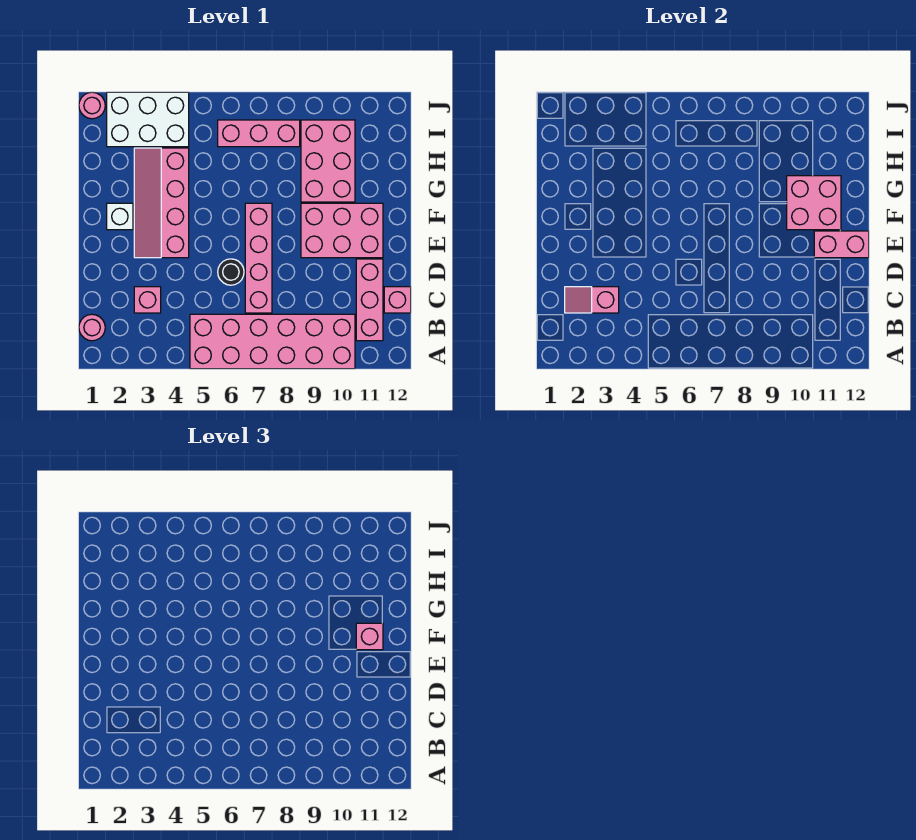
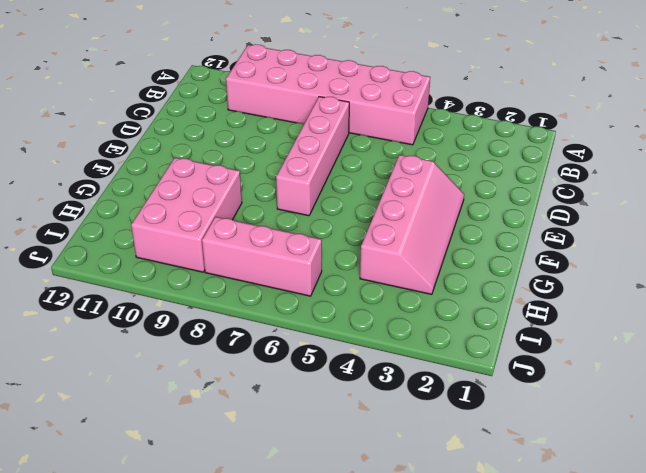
none -> pink round brick B1 level 1
none -> pink brick B11:D11 level 1
none -> pink brick C3 level 1

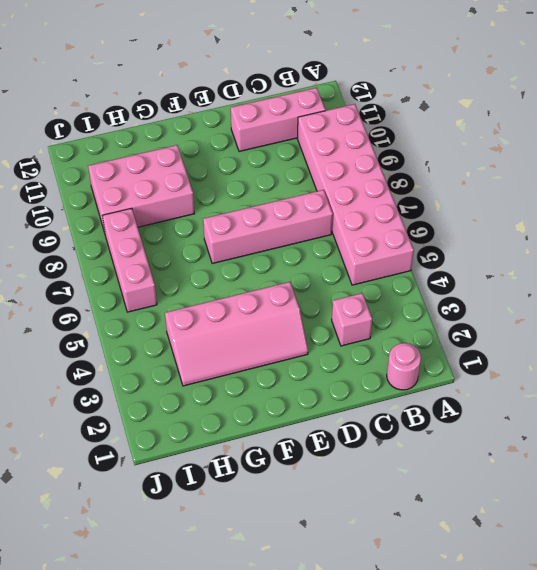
none -> pink brick C12 level 1
none -> black round brick D6 level 1
none -> pink brick E9:F11 level 1

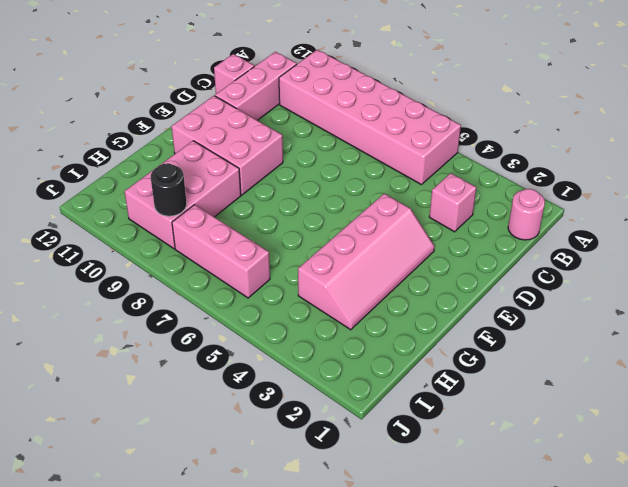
black round brick I9 level 2 -> black round brick D6 level 1
none -> pink brick C7:F7 level 1
none -> white brick F2 level 1
none -> white brick I2:J4 level 1

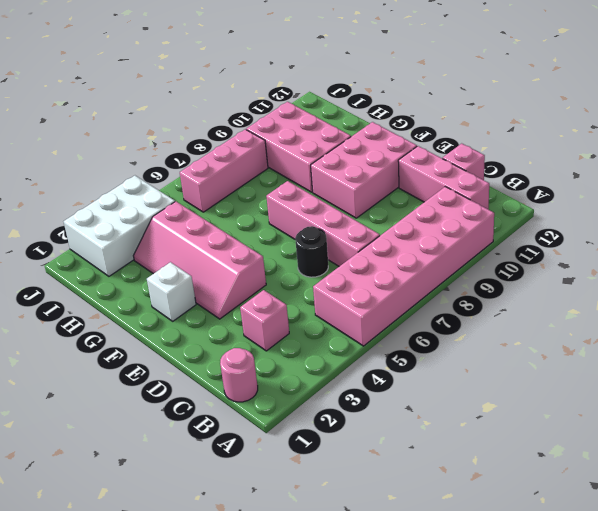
none -> pink round brick J1 level 1
none -> pink slope C2:C3 level 2 top 3
none -> pink brick E11:E12 level 2

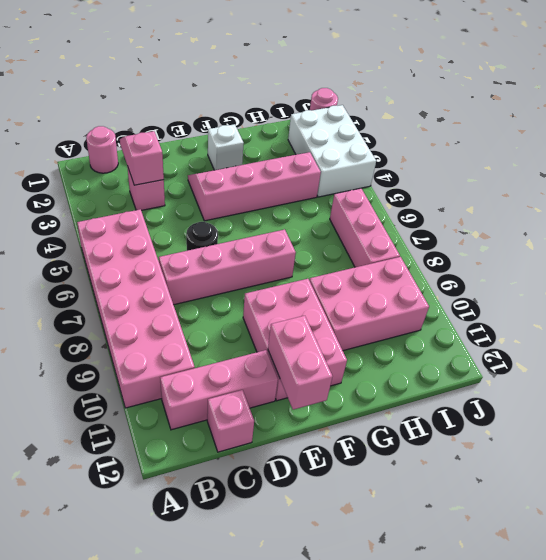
none -> pink brick F10:G11 level 2
none -> pink brick F11 level 3

